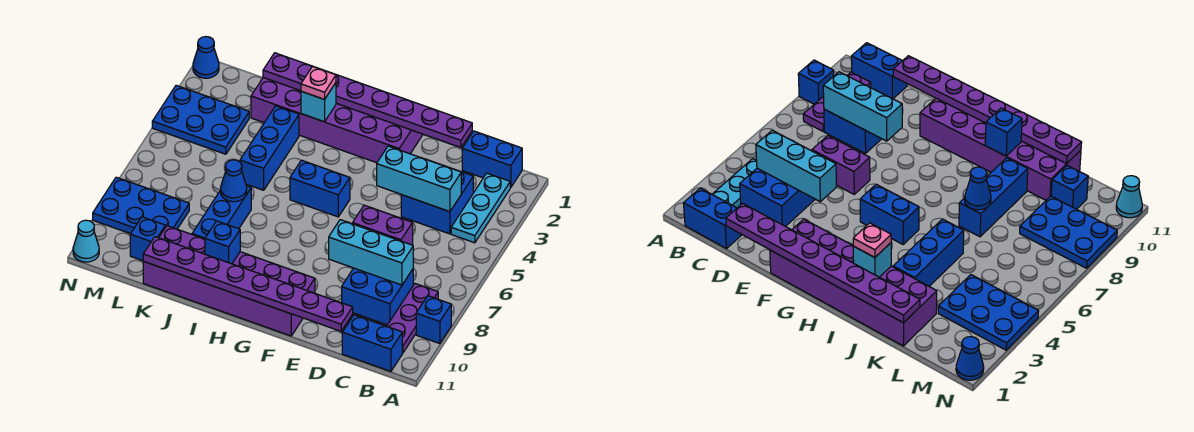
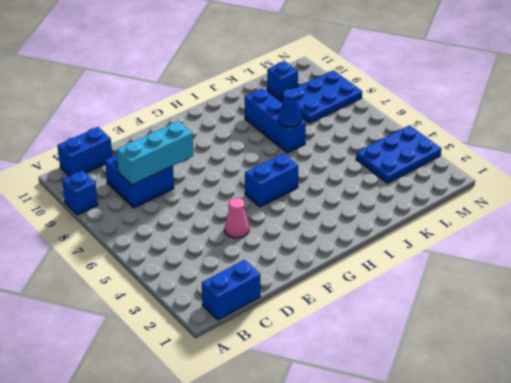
pink cone E4 level 1 -> none
none -> cyan plate B2:B4 level 1
none -> purple plate B8:B10 level 1
none -> blue brick C3:D4 level 1

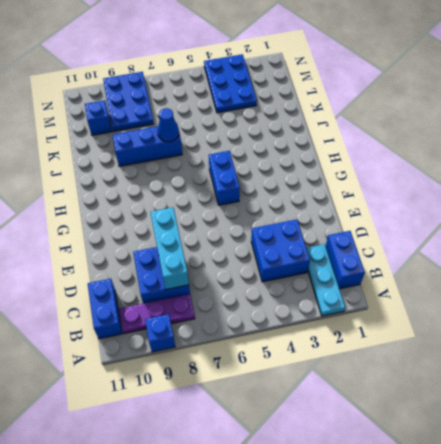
cyan plate A2:C2 level 1 -> cyan plate B2:B4 level 1
none -> purple brick D6:E6 level 1
none -> purple brick F1:K2 level 1
none -> purple brick F10:K11 level 1

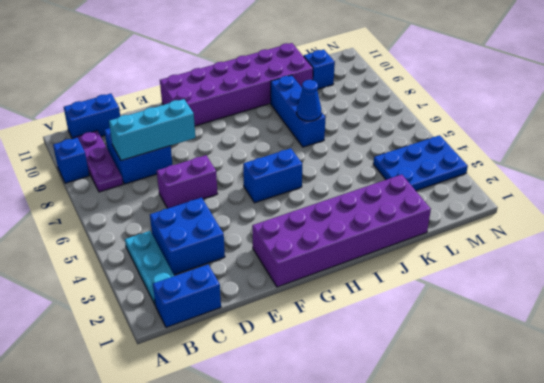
none -> blue brick J3:J5 level 1
none -> blue plate L8:N9 level 1
none -> blue cone N1 level 1

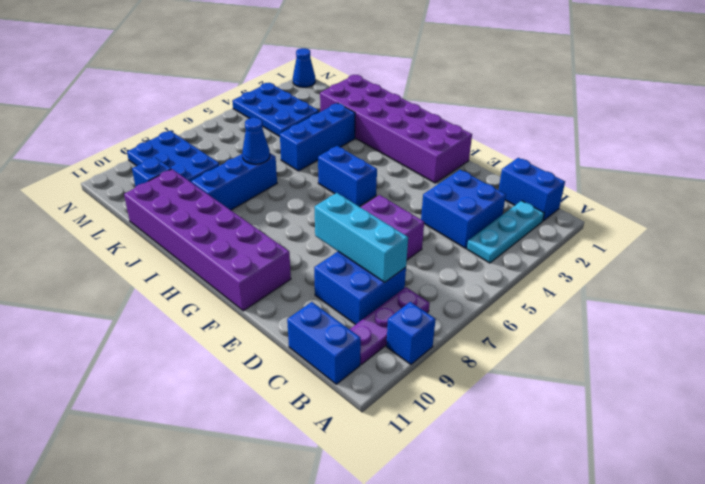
none -> cyan cone N11 level 1
none -> cyan brick C4:E4 level 2
none -> purple plate D1:K1 level 2

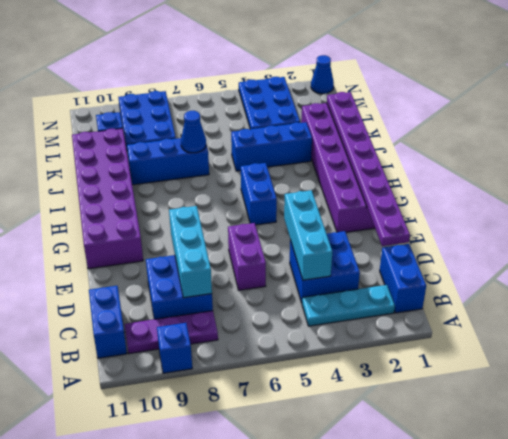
none -> cyan cone N11 level 1
none -> purple plate D11:K11 level 2
none -> cyan brick I2 level 2

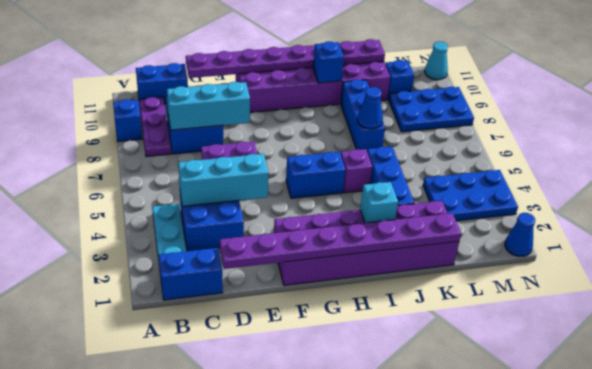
purple brick I5 level 1 -> none
none -> pink plate I2 level 3

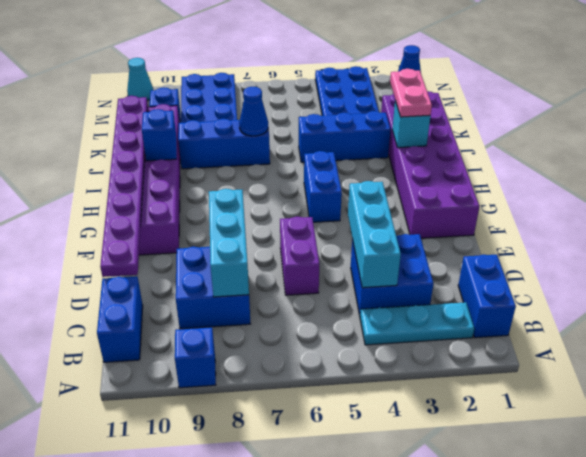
pink plate I2:J2 level 3 -> pink plate I2 level 3
none -> purple plate B8:B10 level 1
none -> purple plate D1:K1 level 2

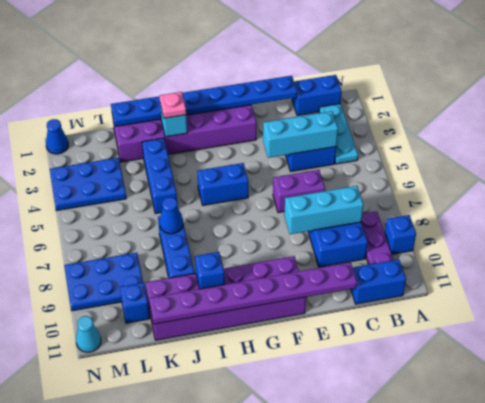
blue plate D1:K1 level 2 -> purple plate D1:K1 level 2

